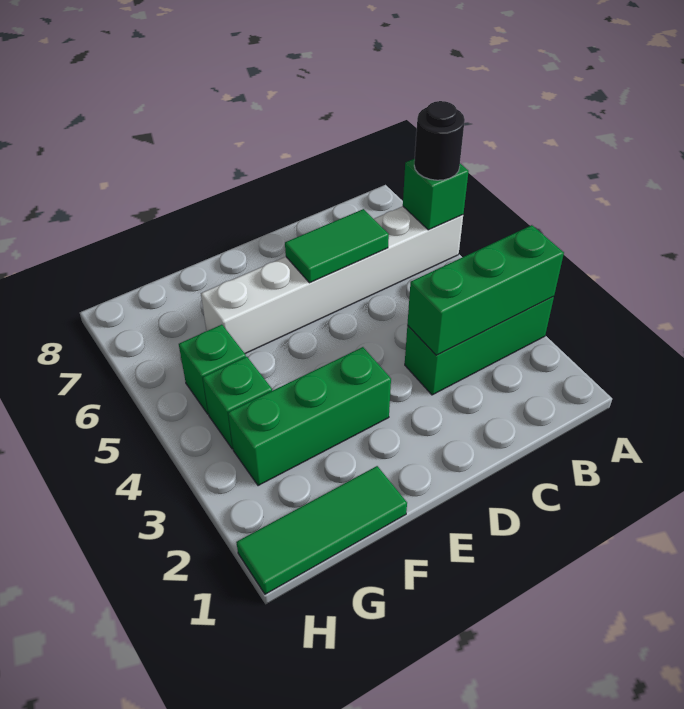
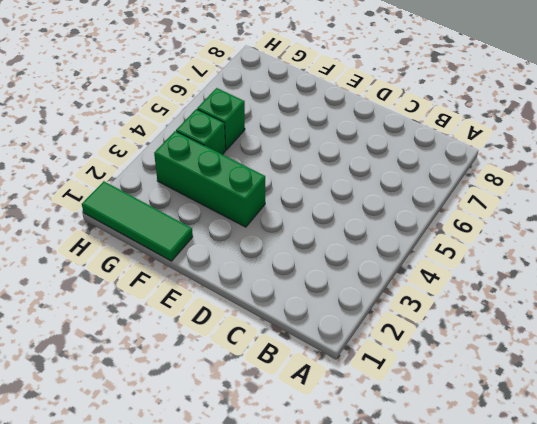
none -> green brick A3:C3 level 1
none -> white brick A6:F6 level 1

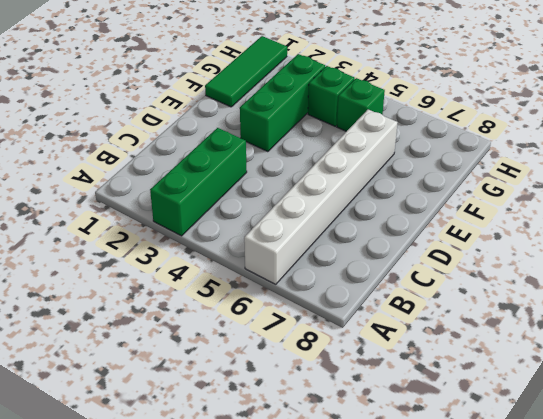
none -> green brick A3:C3 level 2
none -> green brick A6 level 2

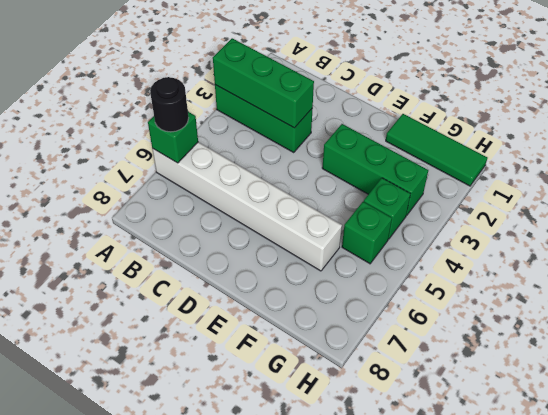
none -> green tile C6:D6 level 2

